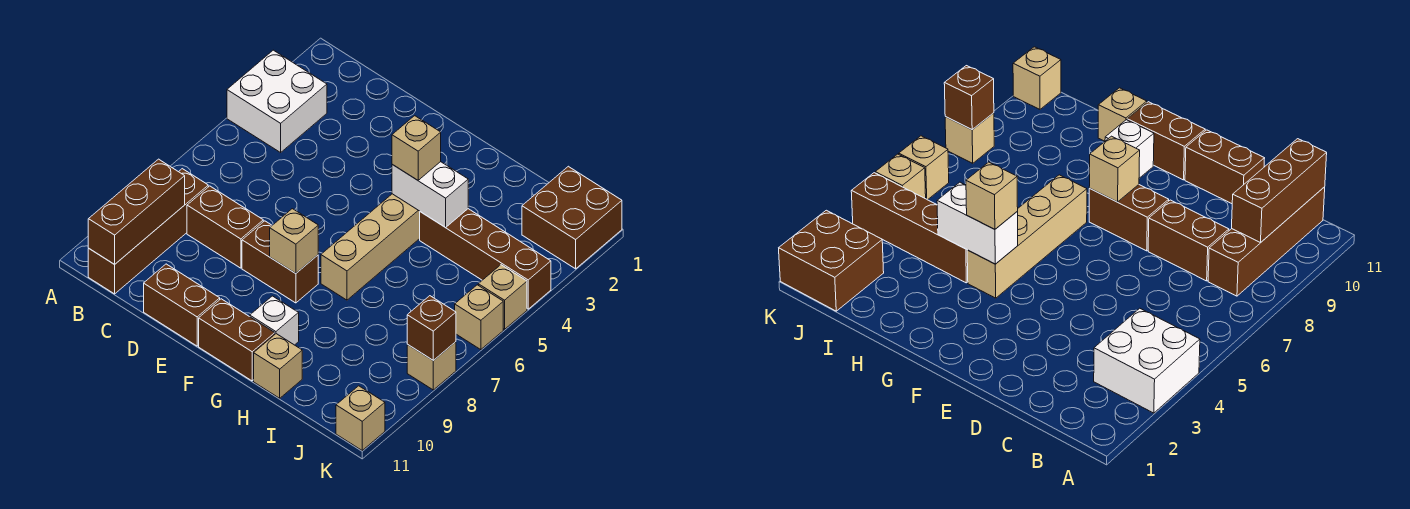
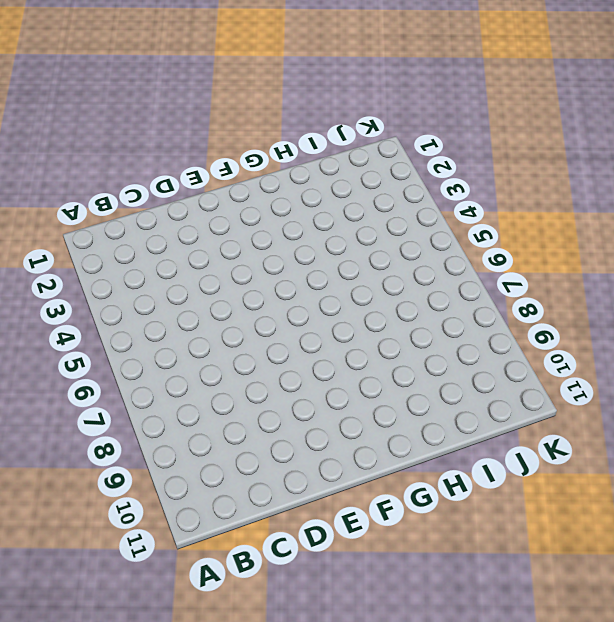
none -> white brick A3:B4 level 1
none -> brown brick B8:B11 level 1
none -> brown brick C8:D8 level 1

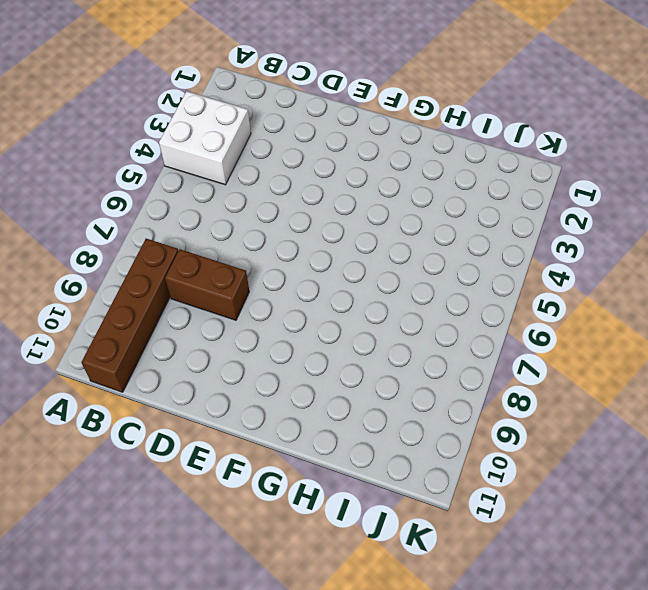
none -> brown brick D11:E11 level 1
none -> brown brick E8:F8 level 1
none -> brown brick F11:G11 level 1

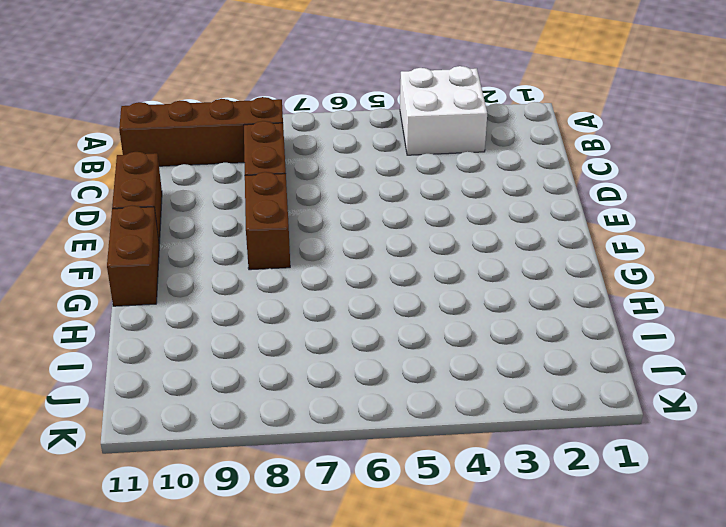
none -> tan brick G4:G7 level 1
none -> white brick G10 level 1
none -> brown brick H4:K4 level 1

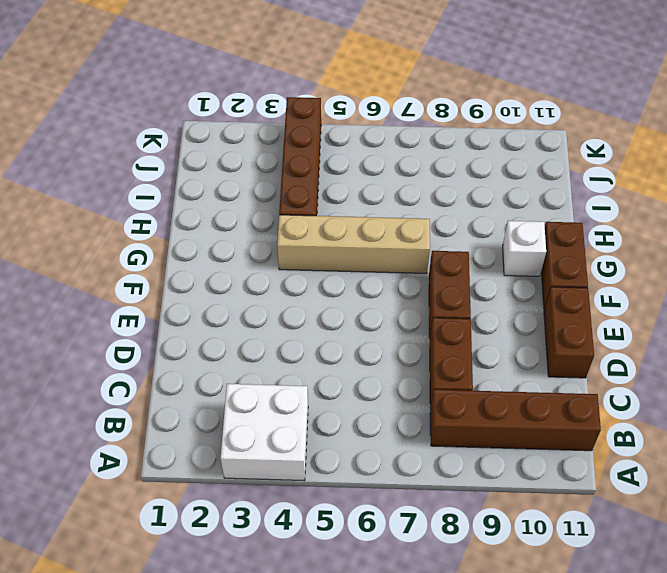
none -> tan brick H11 level 1
none -> brown brick J1:K2 level 1
none -> tan brick K5 level 1

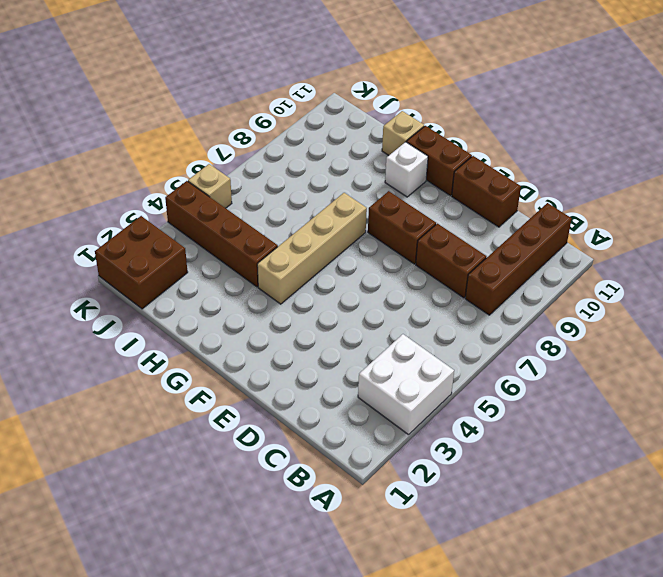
none -> tan brick K6 level 1
none -> tan brick K8 level 1
none -> tan brick K11 level 1

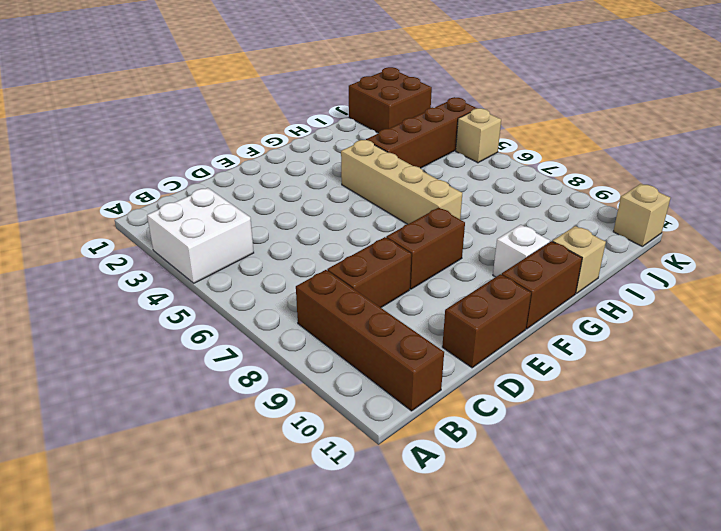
none -> tan brick K6 level 1
none -> tan brick K8 level 1
none -> brown brick B9:B11 level 2

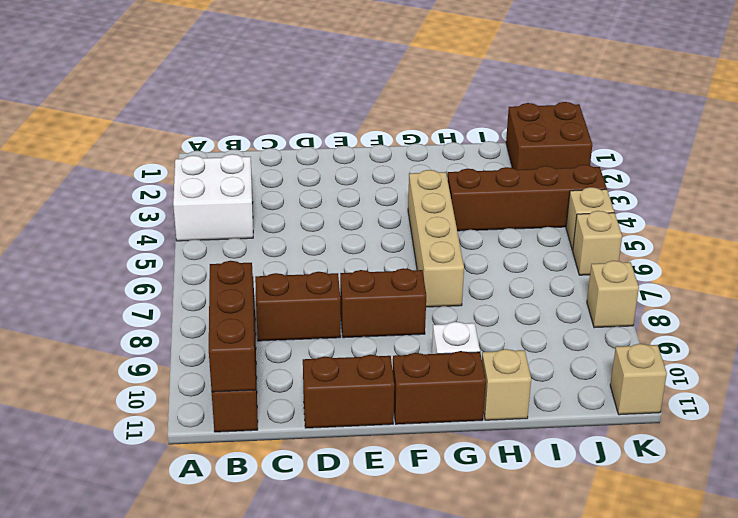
none -> tan brick F8 level 2
none -> white brick G4:H4 level 2
none -> brown brick K8 level 2

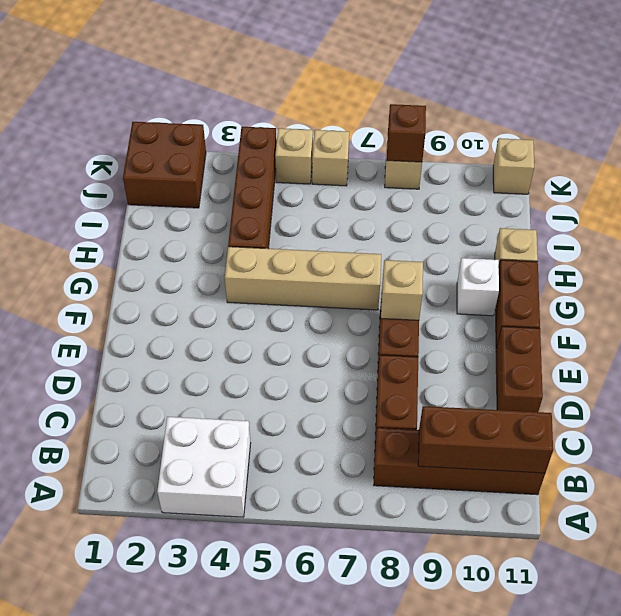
none -> white brick G4:H4 level 2
none -> tan brick G4 level 3

